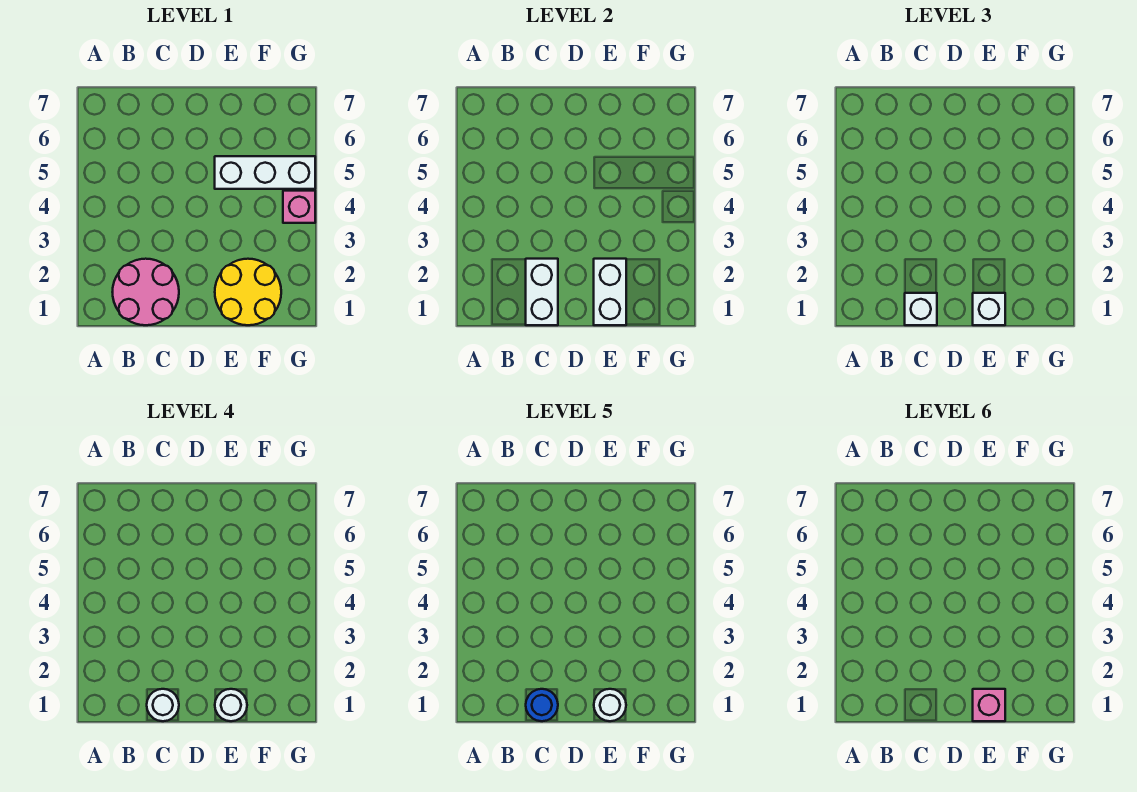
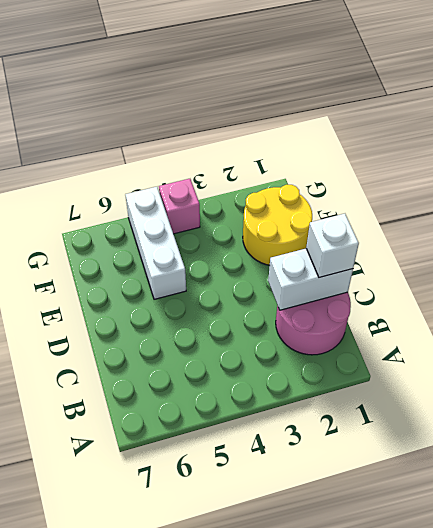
none -> white brick E1:E2 level 2
none -> white brick E1 level 3
none -> white round brick C1 level 4

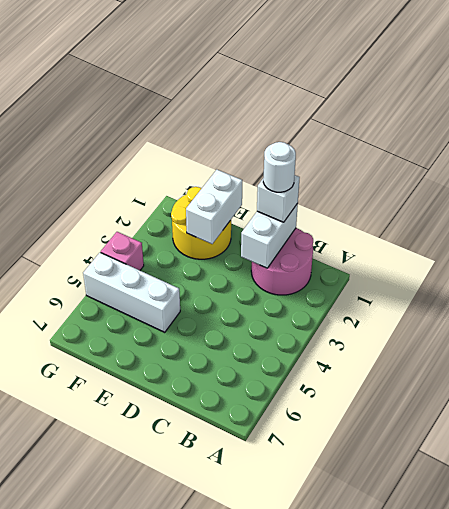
none -> white brick E1 level 3
none -> white round brick E1 level 4
none -> blue round brick C1 level 5

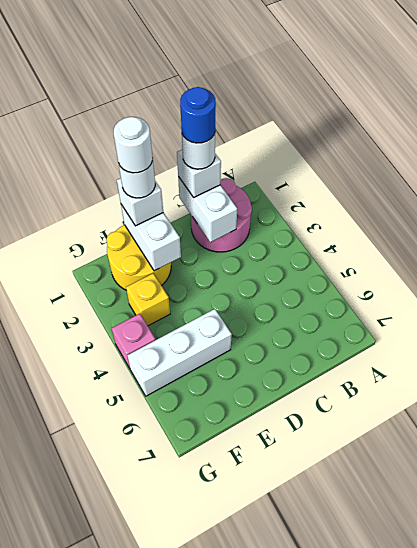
yellow brick F3 level 1 -> none
none -> pink brick E1 level 6

